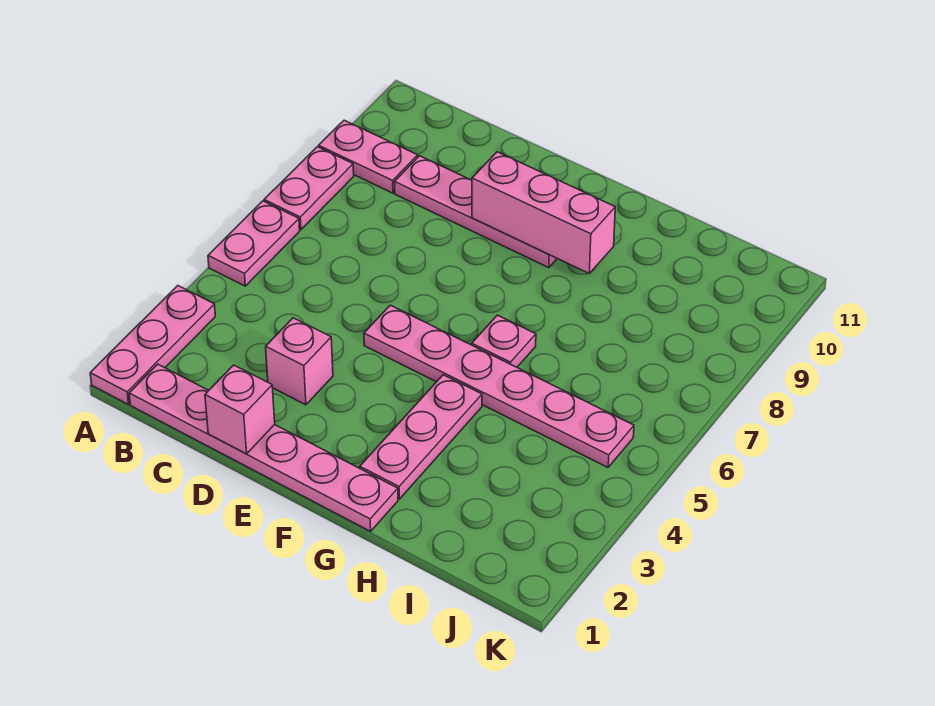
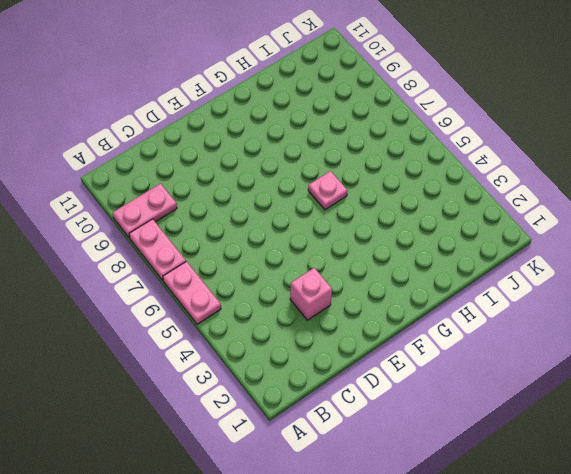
none -> pink plate A1:A3 level 1
none -> pink plate B1:G1 level 1
none -> pink plate C9:F9 level 1

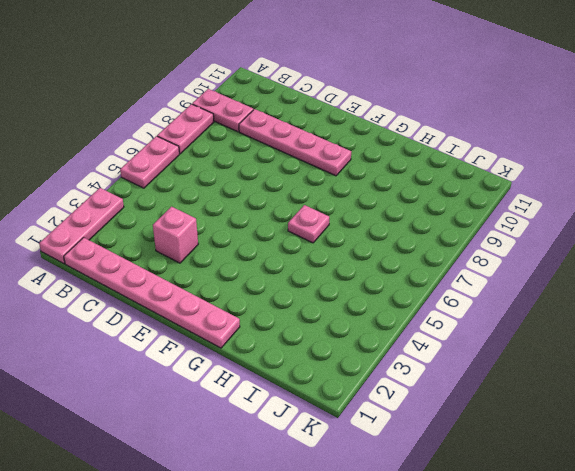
none -> pink plate E5:J5 level 1
none -> pink plate G2:G4 level 1
none -> pink brick D1 level 2

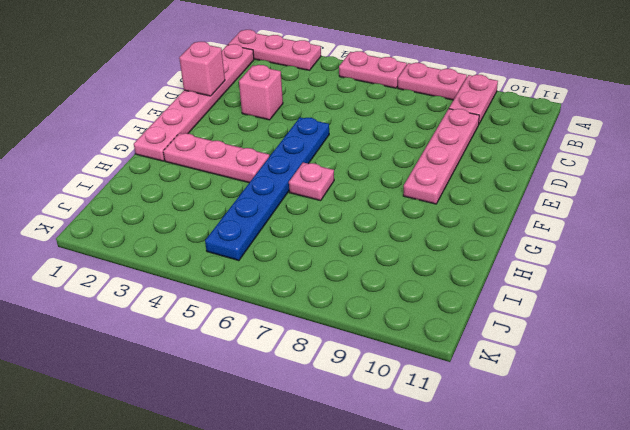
blue plate E5:J5 level 1 -> pink plate E5:J5 level 1
none -> pink brick E9:G9 level 2

